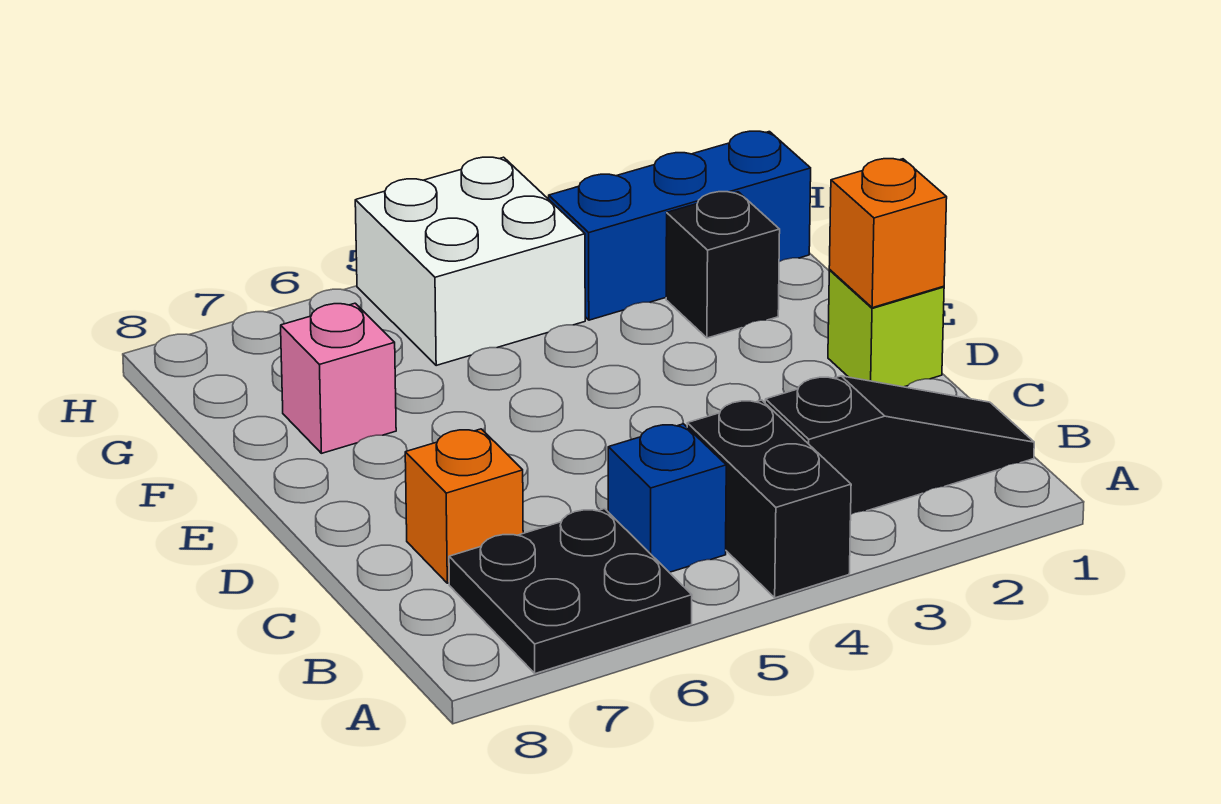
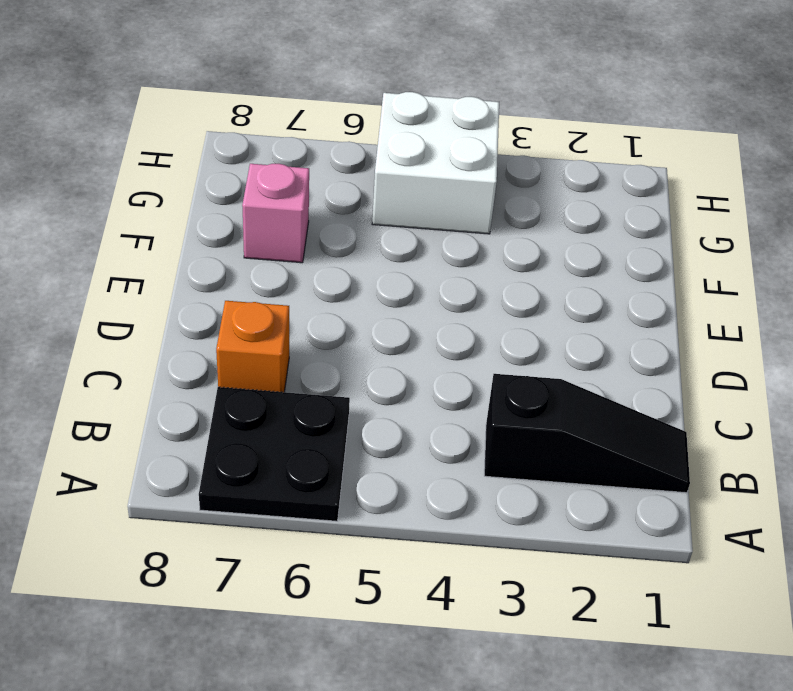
none -> black brick A4:B4 level 1
none -> blue brick B5 level 1

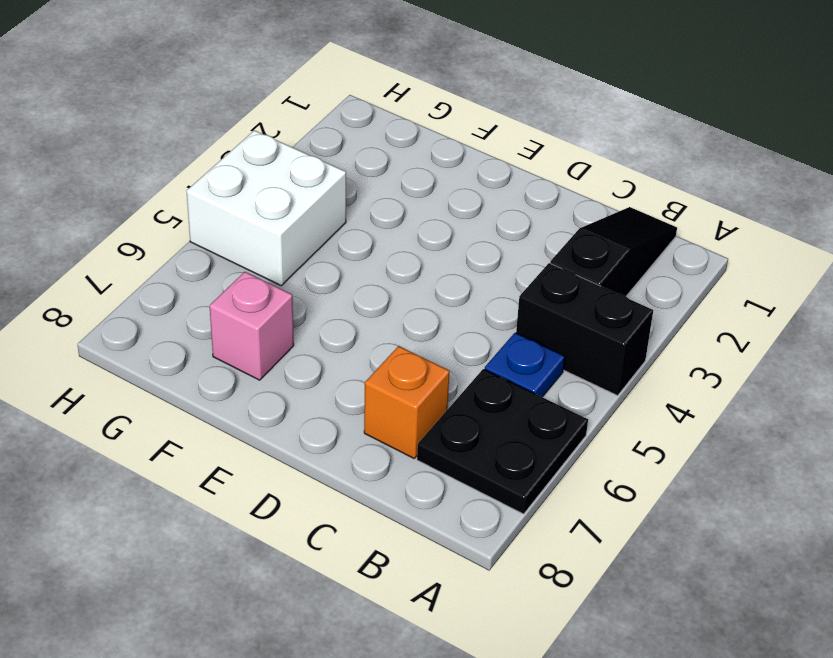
blue plate B5 level 1 -> blue brick B5 level 1
none -> lime brick D1 level 1
none -> black brick F2 level 1

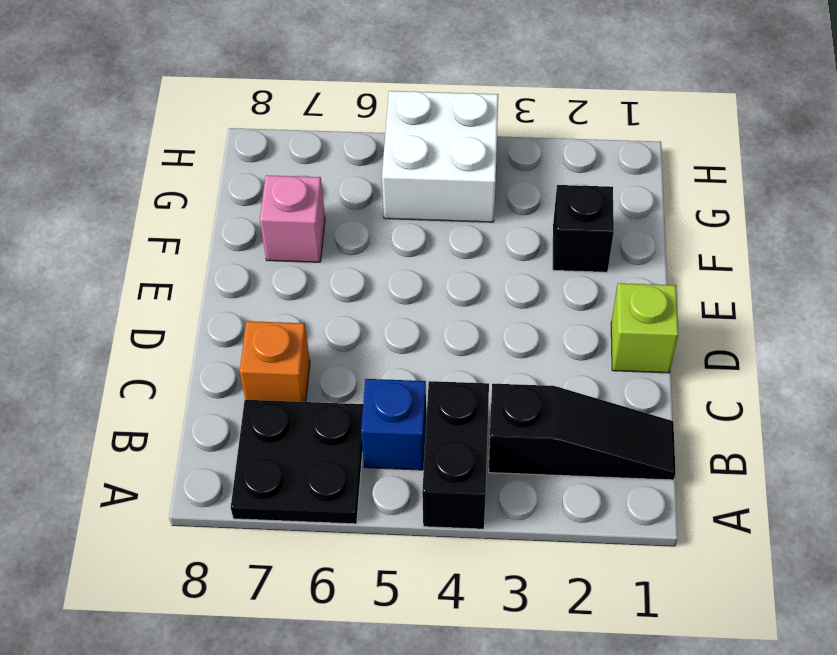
none -> blue brick G1:G3 level 1
none -> orange brick D1 level 2

